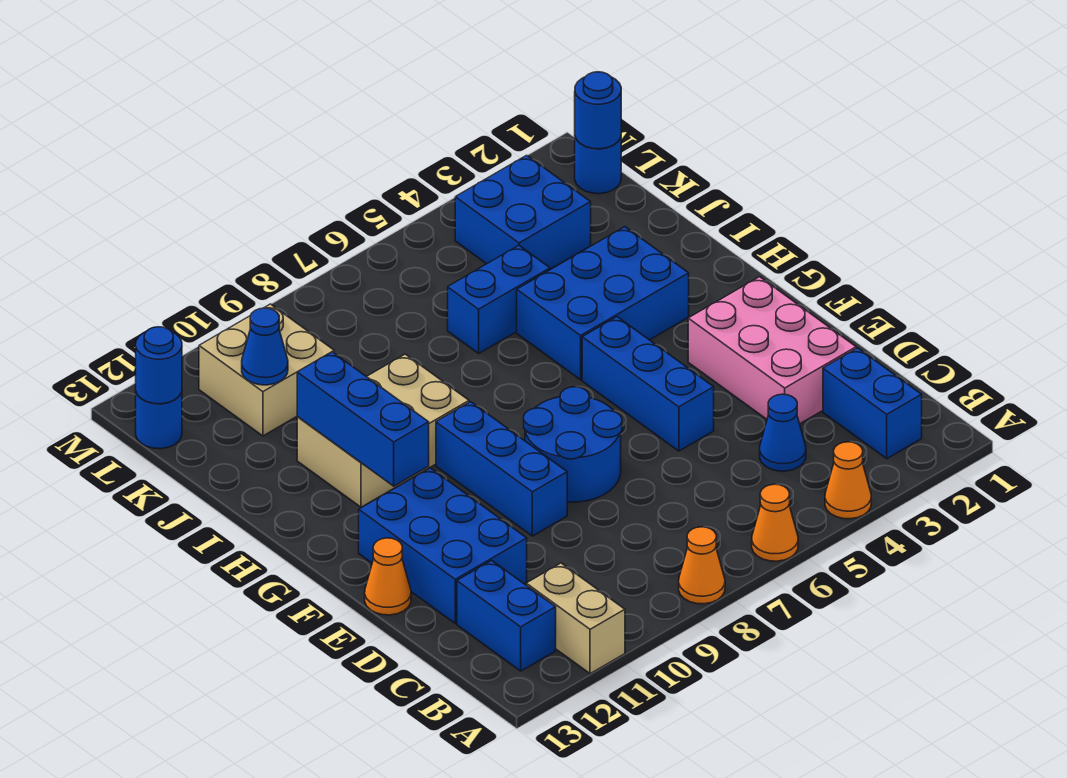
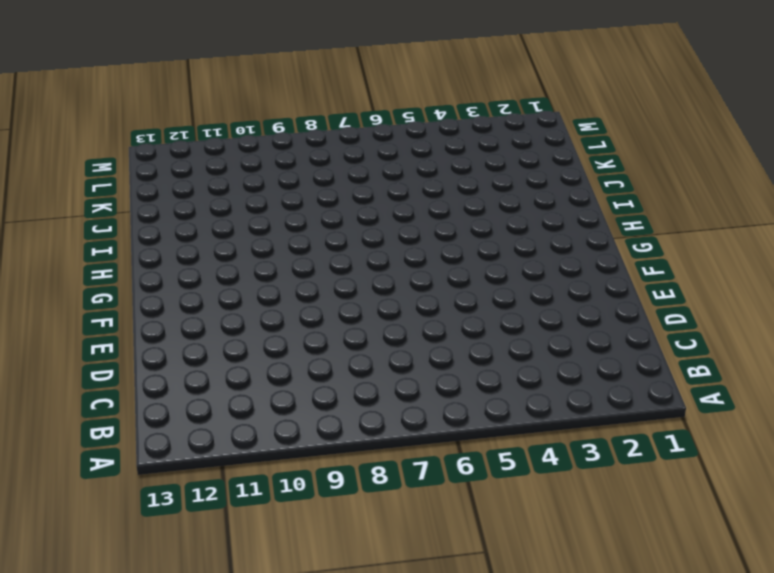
none -> orange cone A4 level 1
none -> orange cone A6 level 1
none -> orange cone A8 level 1

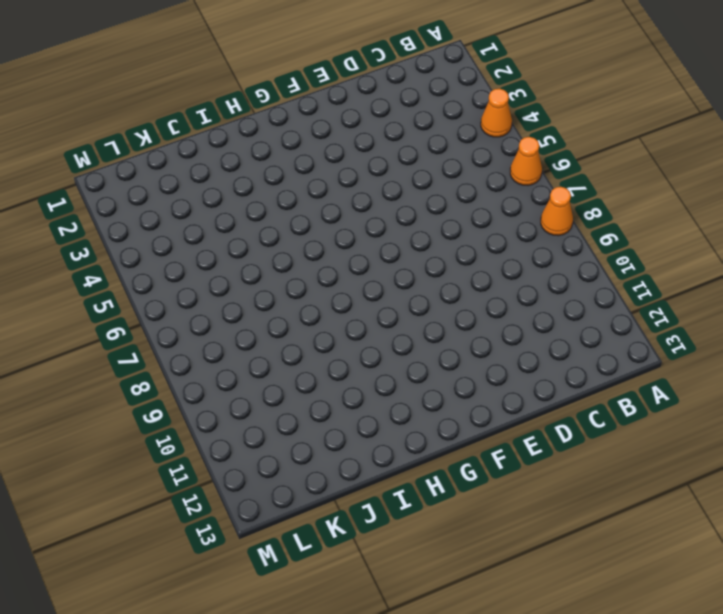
none -> tan brick A11:B11 level 1
none -> blue brick B2:C2 level 1
none -> blue brick B12:C12 level 1

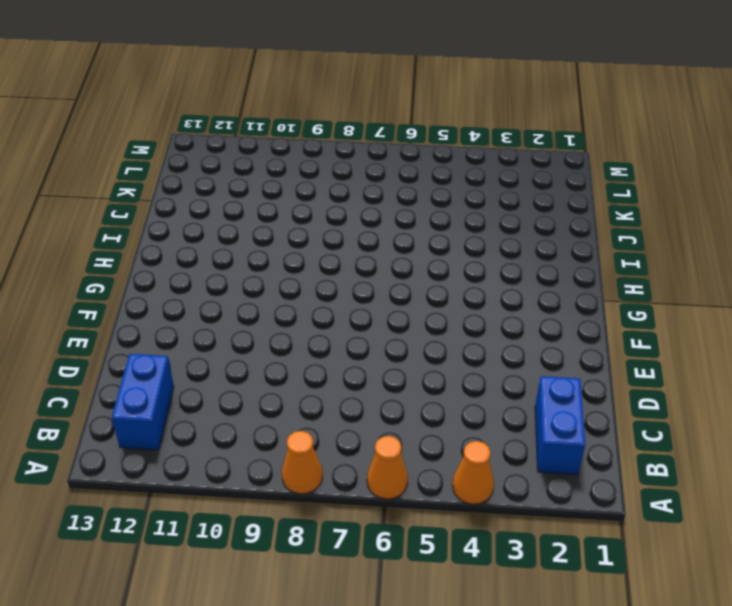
none -> tan brick A11:B11 level 1
none -> blue cone C4 level 1
none -> pink brick D2:F3 level 1

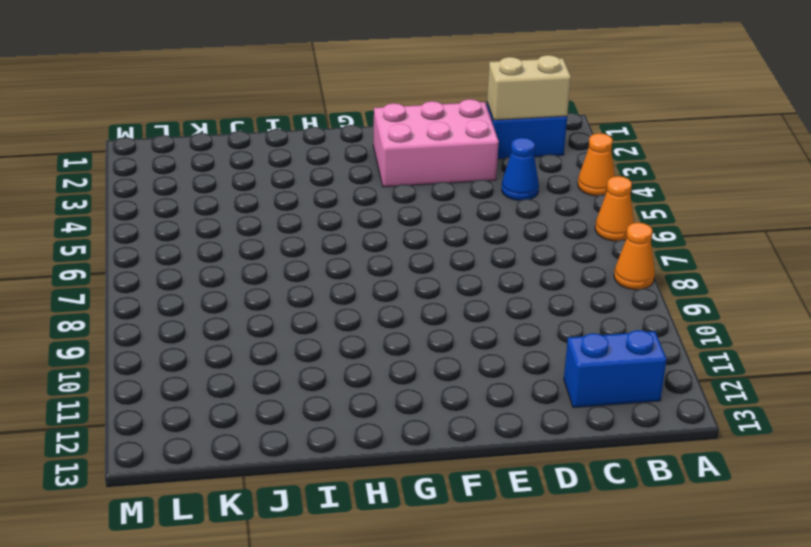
tan brick B2:C2 level 2 -> tan brick A11:B11 level 1
none -> blue brick D11:F12 level 1
none -> blue brick E5:G5 level 1
none -> blue round brick E7:F8 level 1

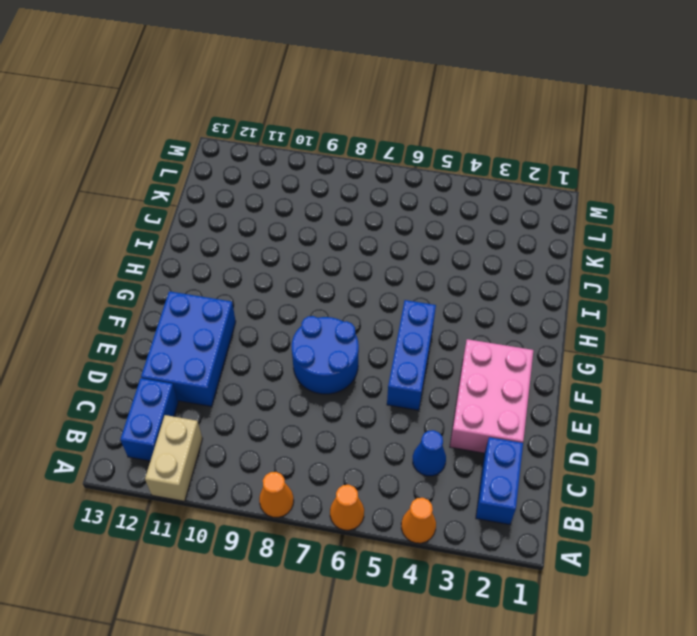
none -> blue brick E9:G9 level 1
none -> orange cone E13 level 1
none -> blue brick H3:I5 level 1

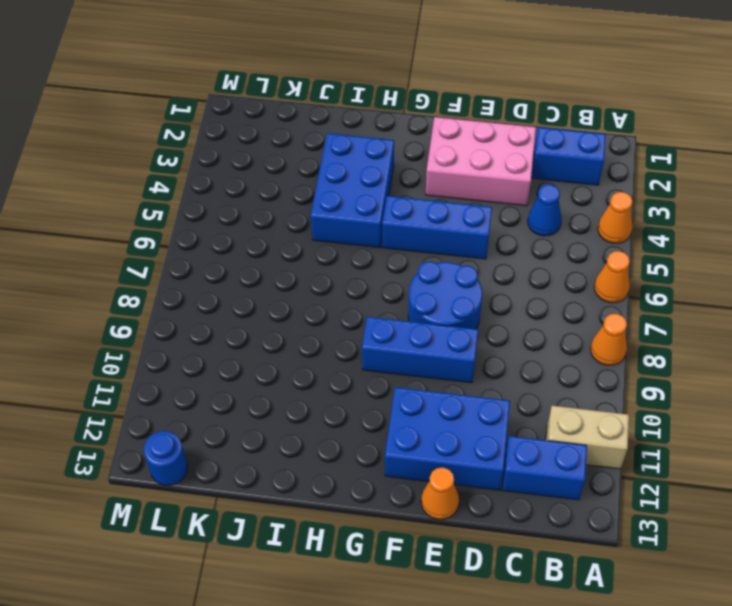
none -> tan brick H9:I11 level 1
none -> blue brick J5:J6 level 1
none -> blue brick K3:L4 level 1

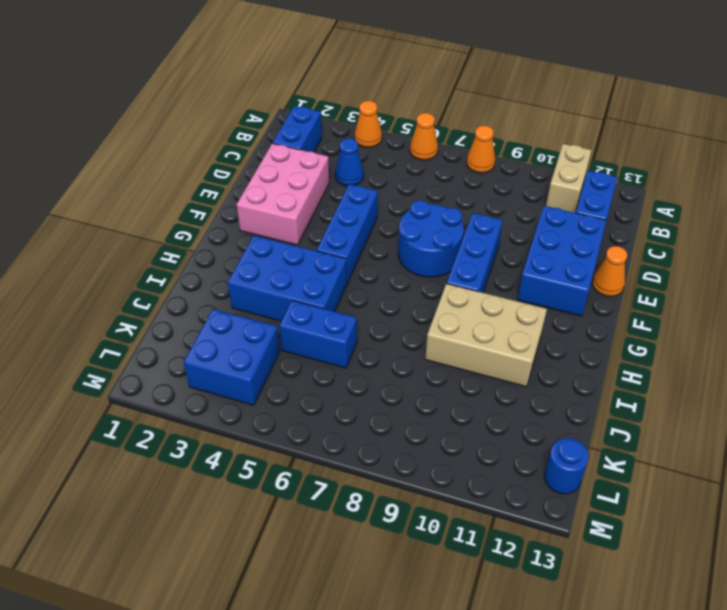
none -> tan brick K10:L11 level 1
none -> blue round brick L1 level 1
none -> blue brick G11:I11 level 2

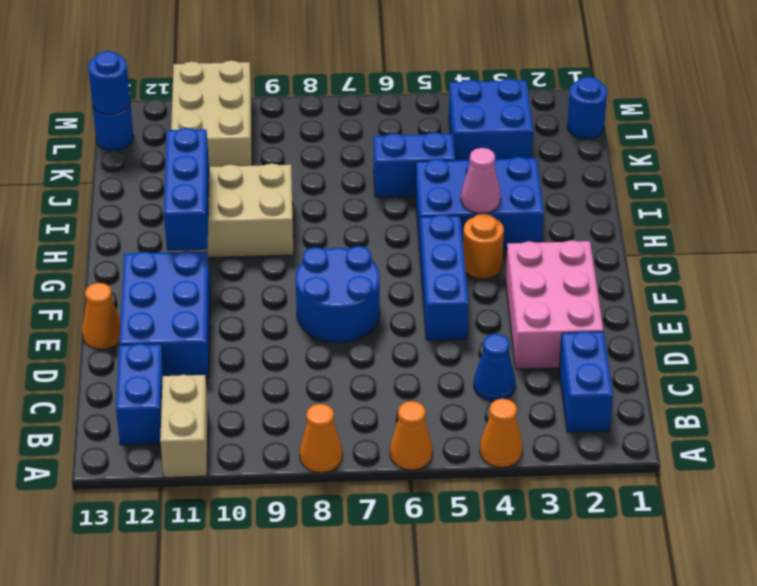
orange round brick G4 level 1 -> none
pink cone H4 level 2 -> none
tan brick K10:M11 level 1 -> tan brick K10:L11 level 1
none -> blue brick E9:G9 level 1
none -> blue cone K11 level 2
none -> blue round brick L1 level 2

